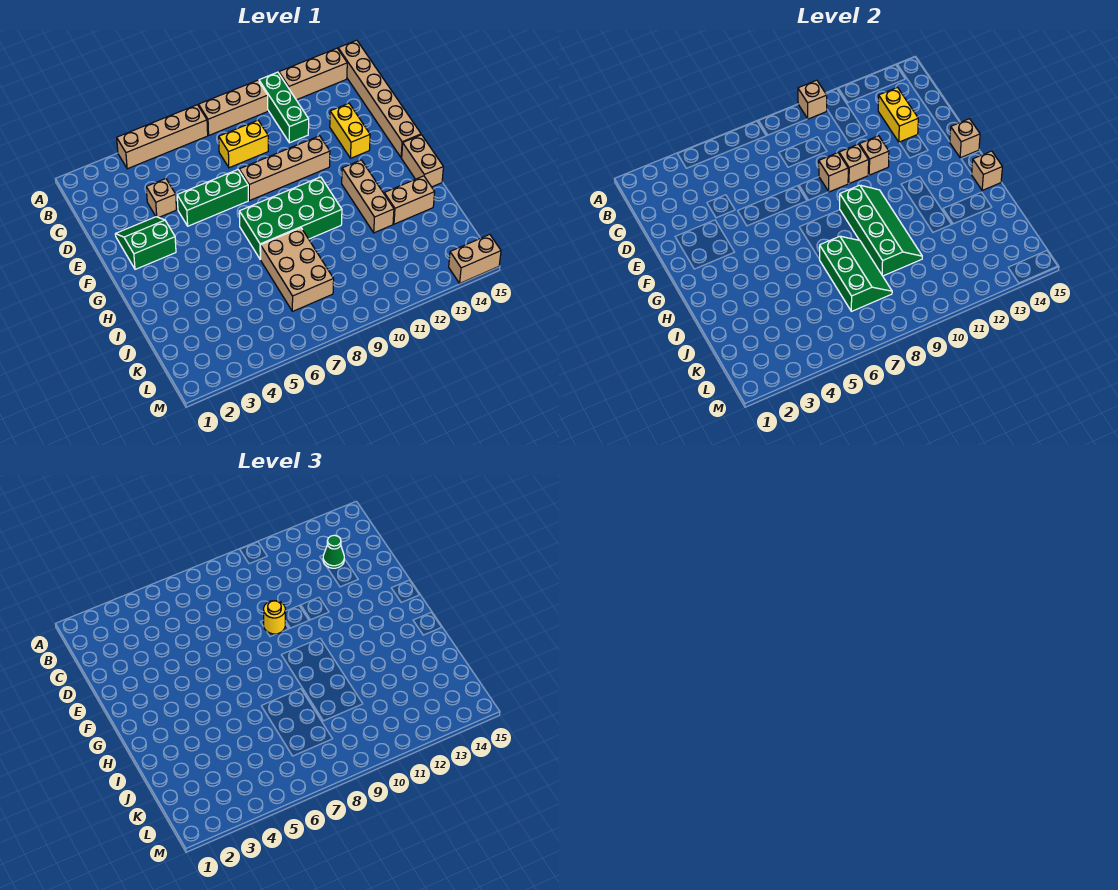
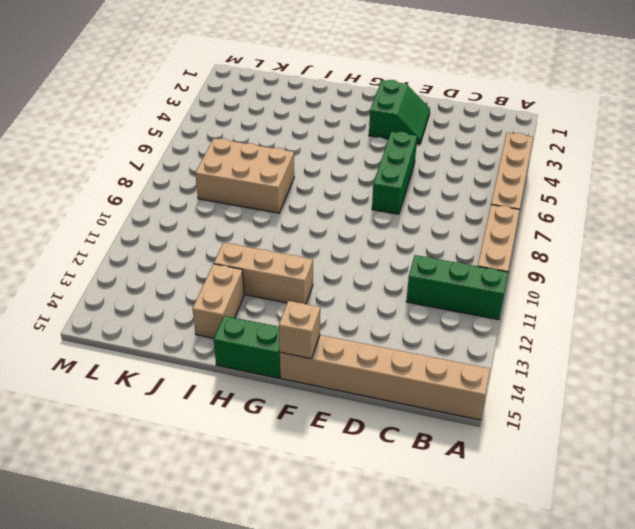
green brick G15:H15 level 1 -> tan brick G15:H15 level 1
none -> tan brick A12:A14 level 1
none -> yellow brick C8:C9 level 1
none -> tan brick D4 level 1

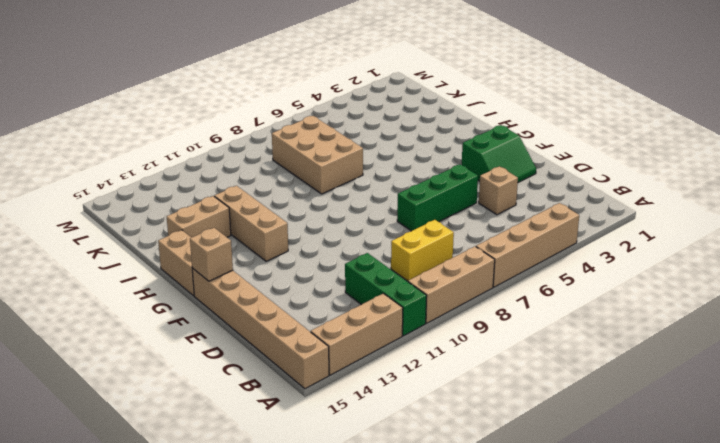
none -> yellow brick D13:E13 level 1
none -> tan brick E8:E11 level 1
none -> green brick G7:H10 level 1

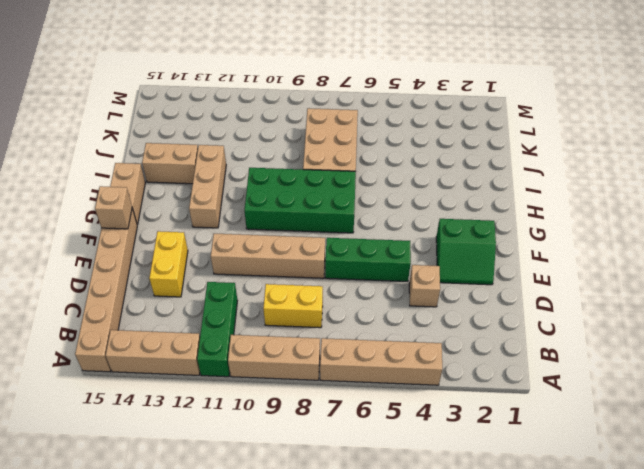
none -> tan brick M14:M15 level 1
none -> tan brick A10 level 2
none -> yellow brick C13:D13 level 2

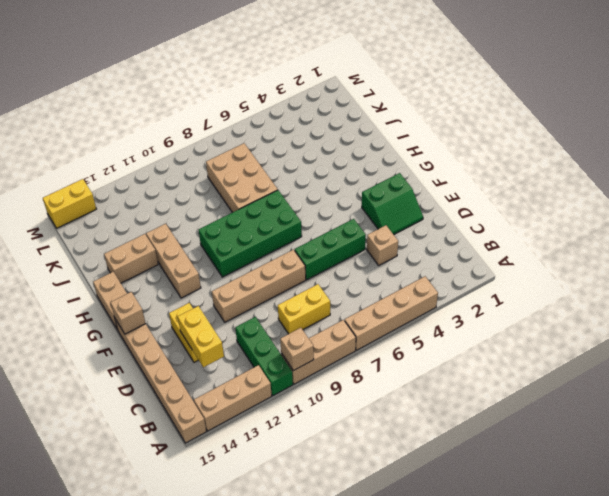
yellow brick M14:M15 level 1 -> tan brick M14:M15 level 1
none -> tan brick E9 level 2
none -> tan brick E10 level 2
none -> tan brick E11 level 2

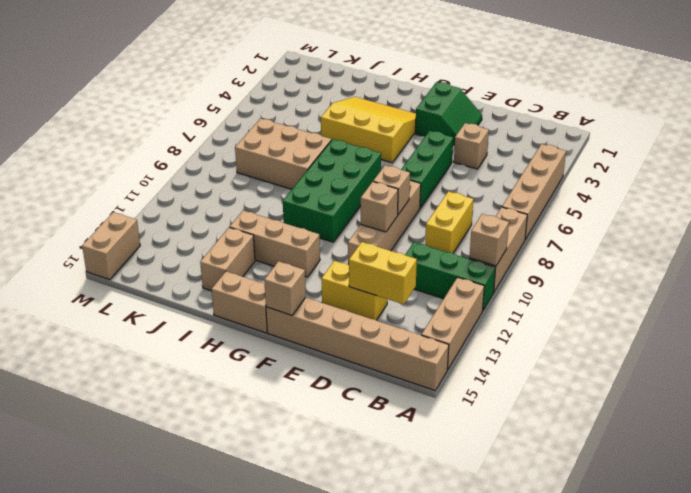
yellow slope G3:I5 level 1 top 5 -> none
none -> tan brick E11 level 2
none -> green slope G9:J10 level 2 top 9
none -> tan brick H15 level 2

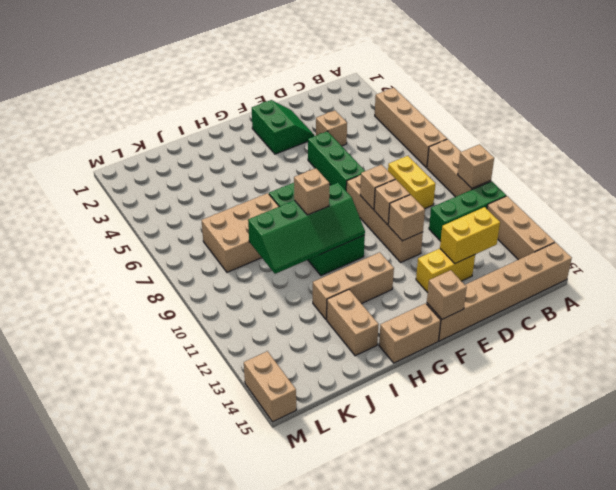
tan brick H9 level 3 -> tan brick H15 level 2
none -> green slope I7:K8 level 2 top 7
none -> green cone C13 level 3
none -> yellow round brick E9 level 3

